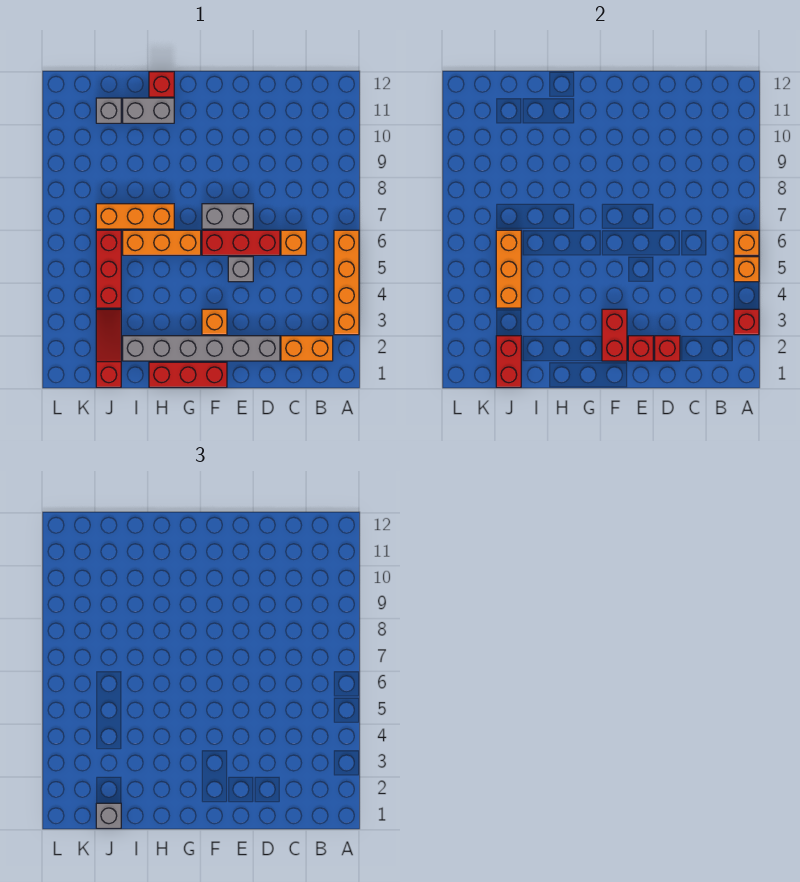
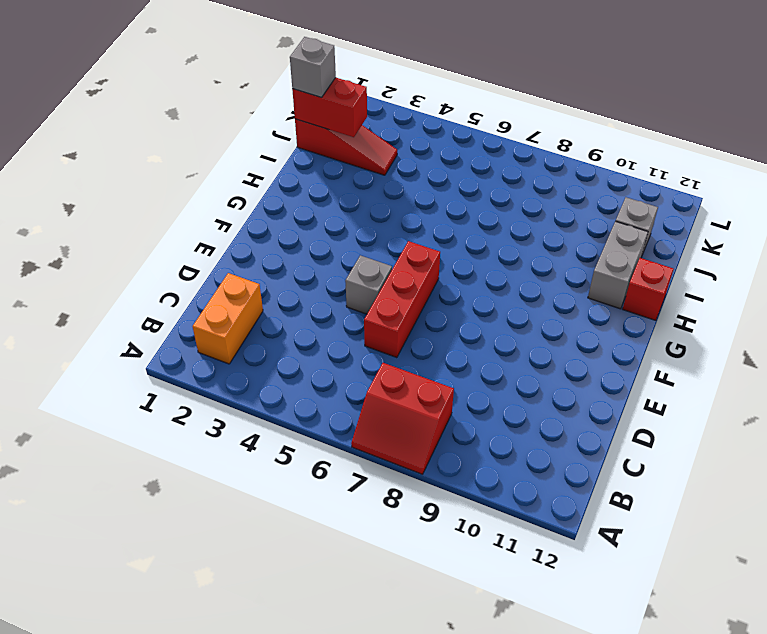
red slope A7:B8 level 1 top B -> none
none -> orange brick A3:A6 level 1
none -> orange brick C6 level 1
none -> grey brick D2:I2 level 1

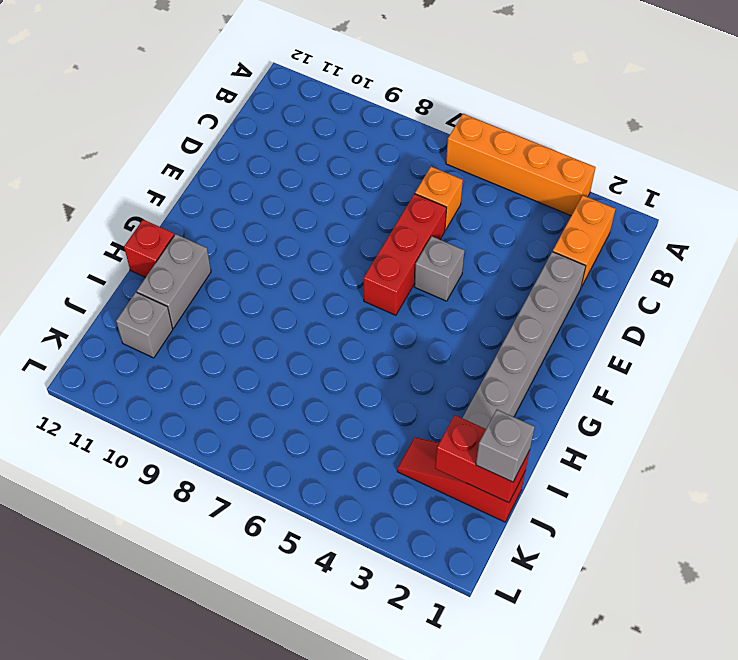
none -> grey brick E7:F7 level 1
none -> red brick F1:H1 level 1
none -> orange brick F3 level 1

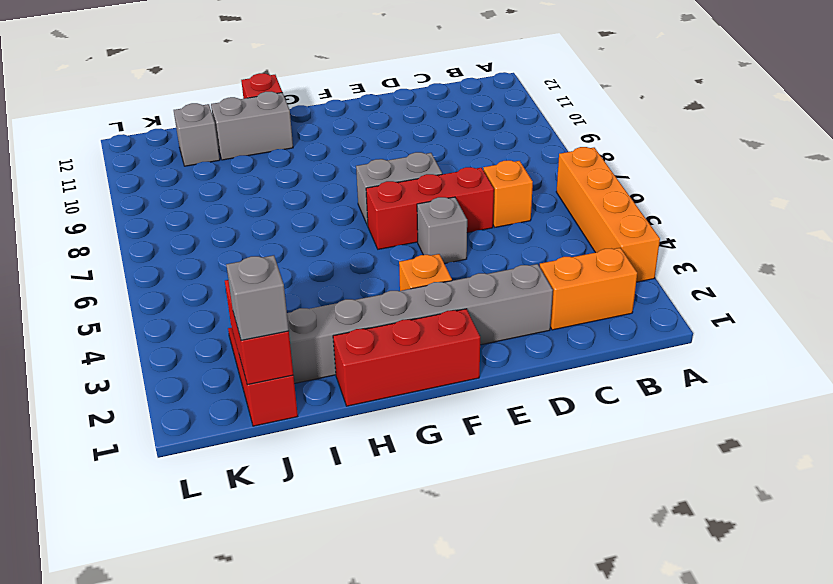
none -> orange brick G6:I6 level 1
none -> orange brick H7:J7 level 1
none -> red brick J4:J6 level 1

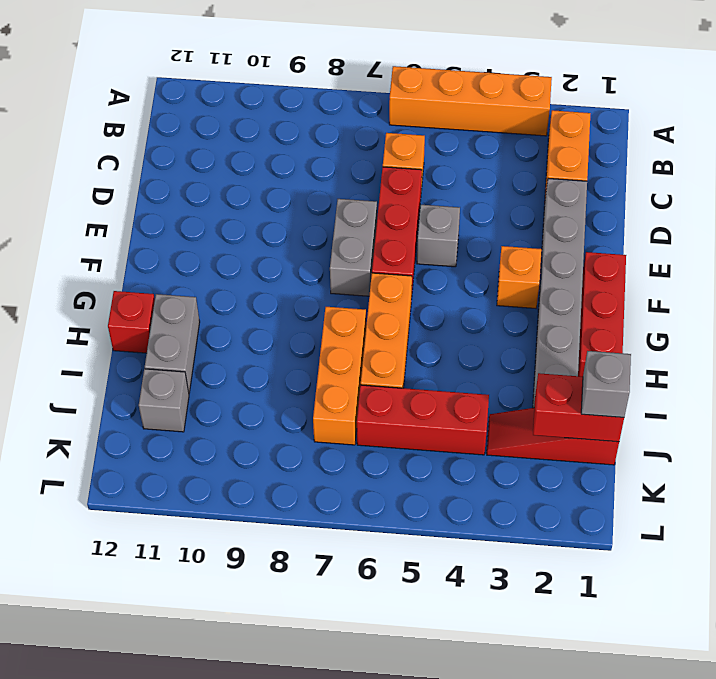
none -> red brick A3 level 2
none -> orange brick A5 level 2
none -> orange brick A6 level 2

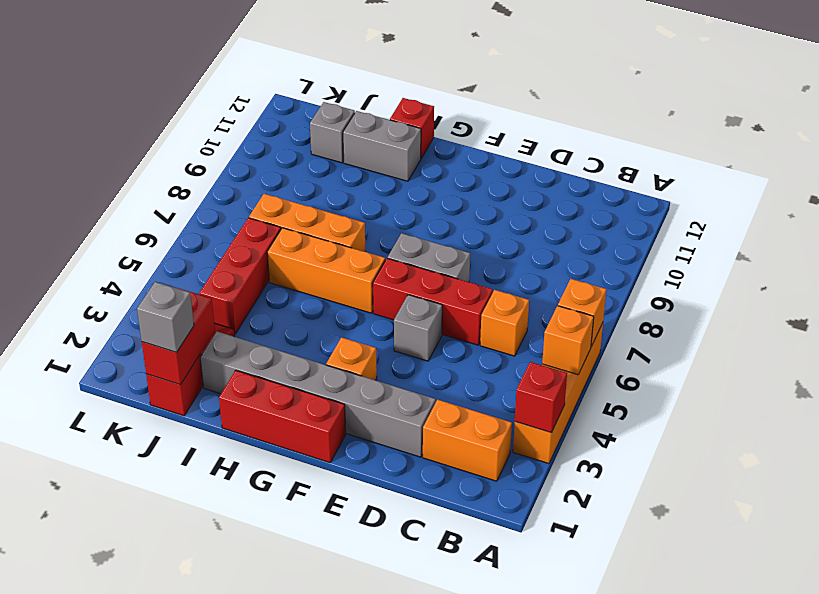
none -> red brick D2 level 2
none -> red brick E2 level 2
none -> red brick F2:F3 level 2

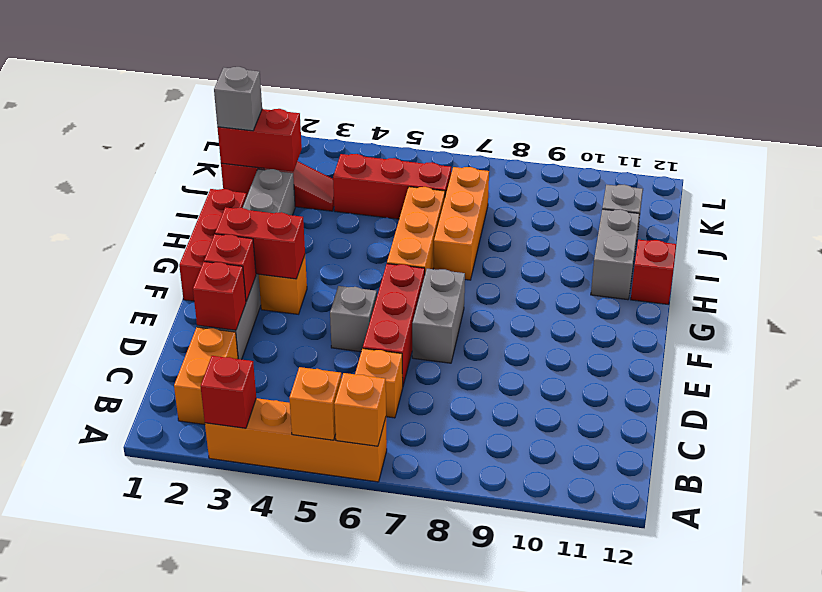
none -> orange brick J4:J6 level 2

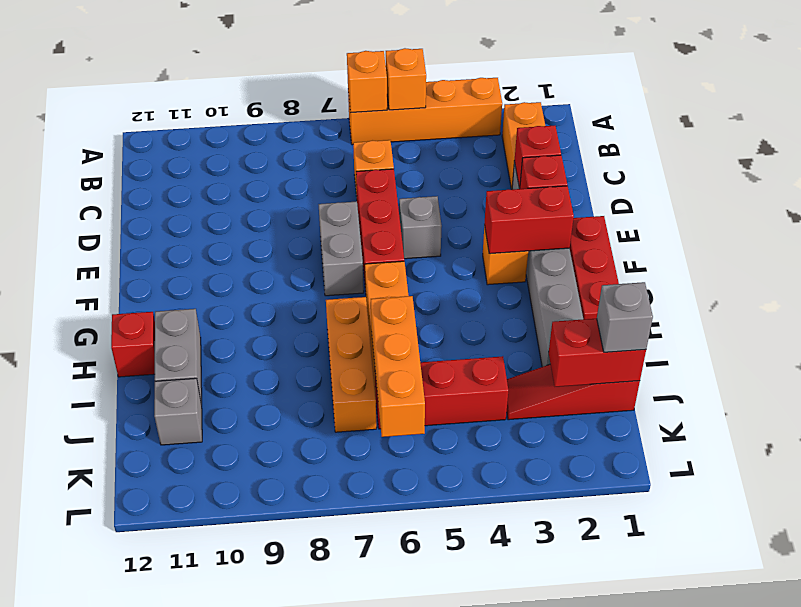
orange brick I6:K6 level 2 -> orange brick J4:J6 level 2
none -> red brick A3 level 2

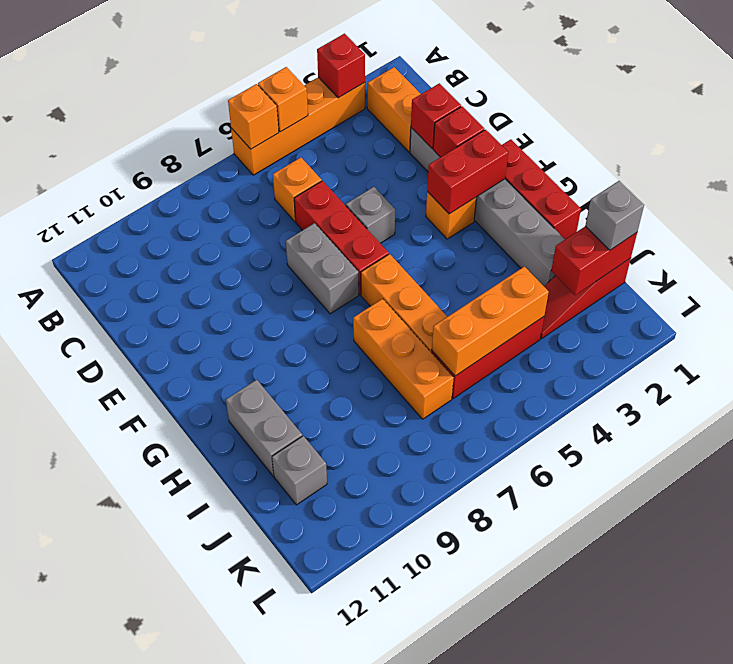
none -> red brick H12 level 1

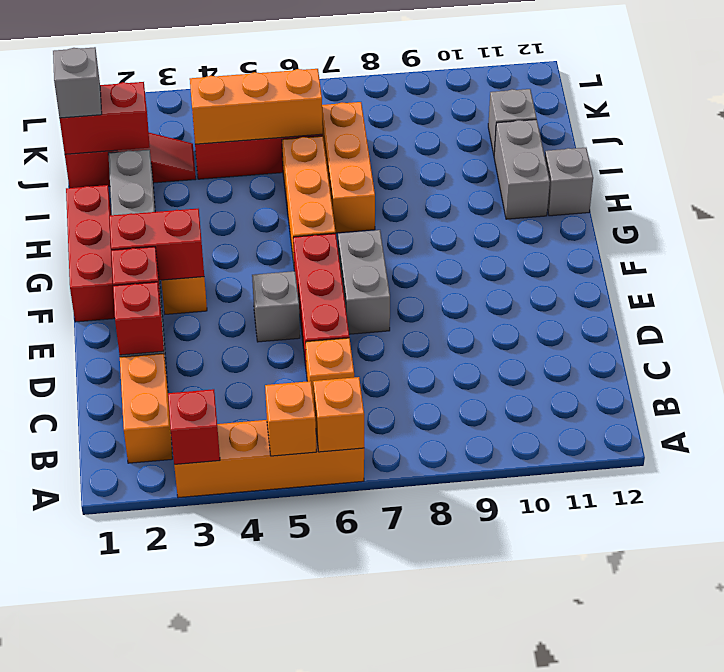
grey brick H12 level 1 -> red brick H12 level 1

